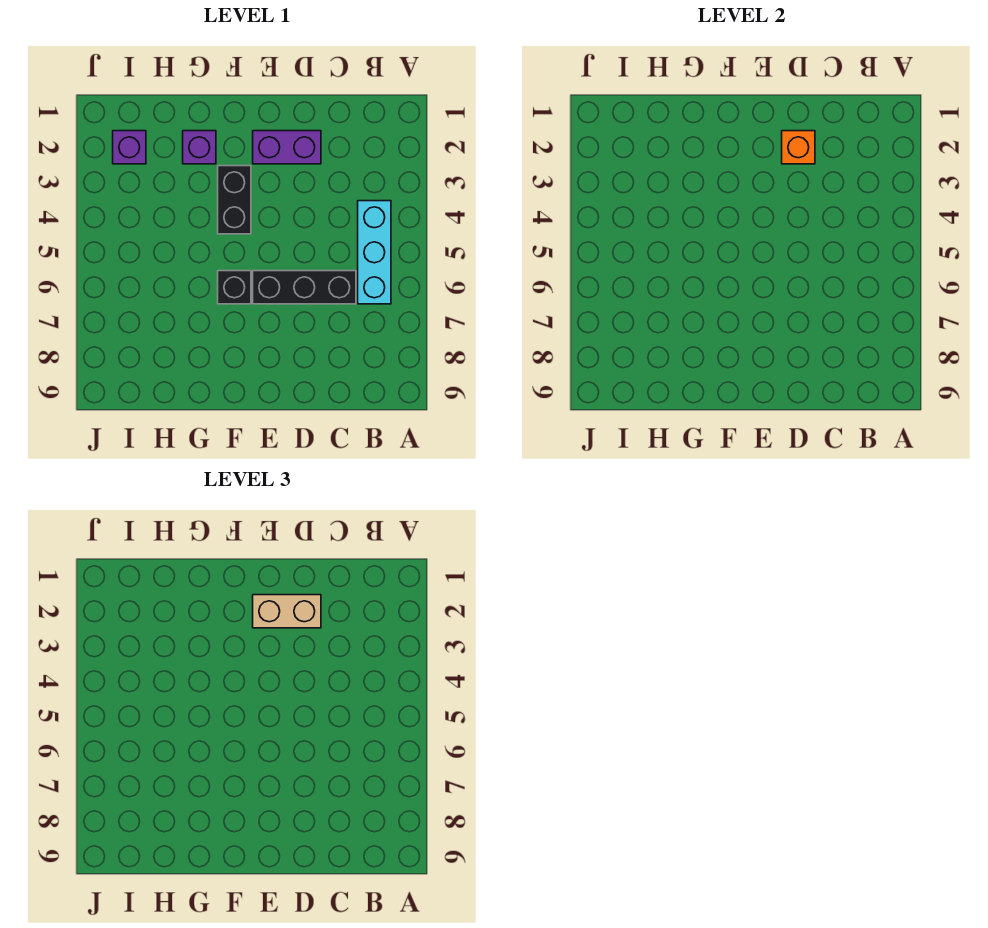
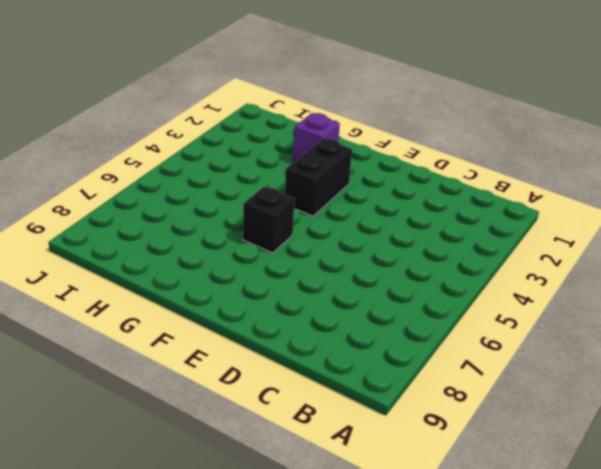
none -> cyan brick B4:B6 level 1
none -> black brick C6:E6 level 1

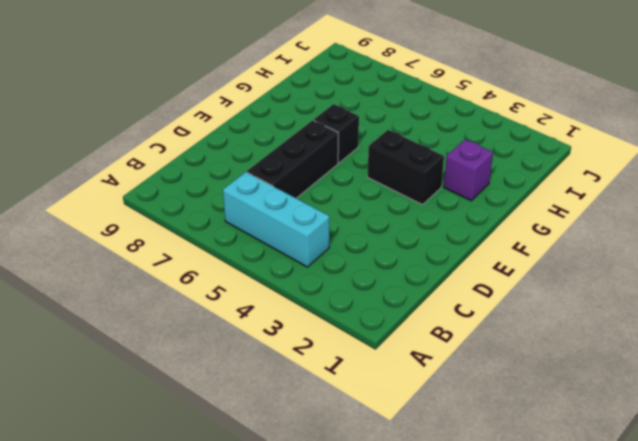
none -> purple brick D2:E2 level 1
none -> purple brick I2 level 1

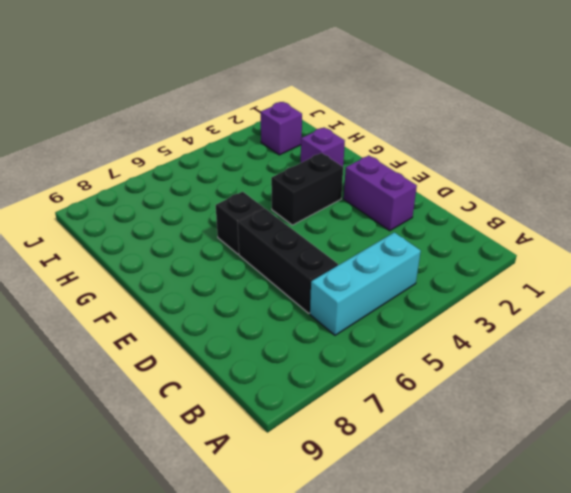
none -> orange brick D2 level 2
none -> tan brick D2:E2 level 3

